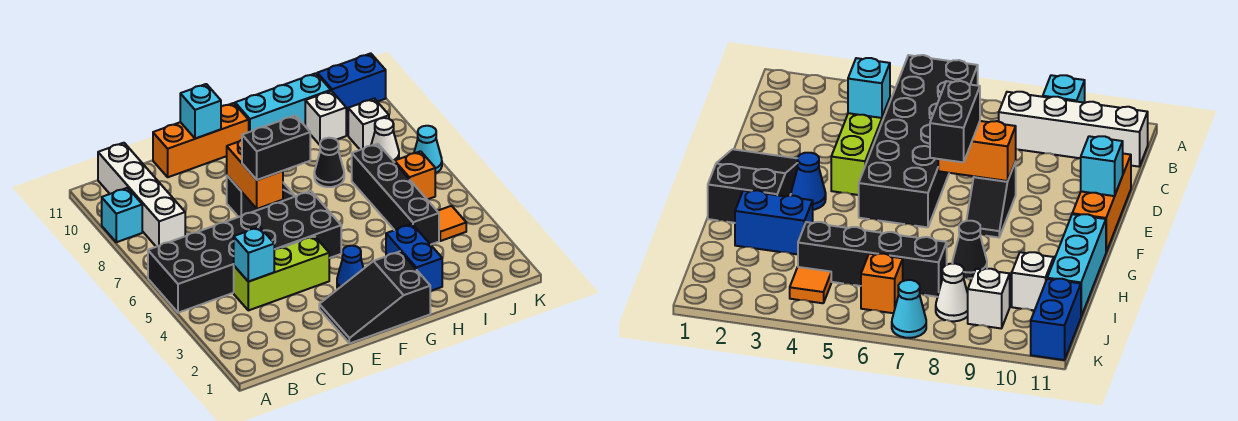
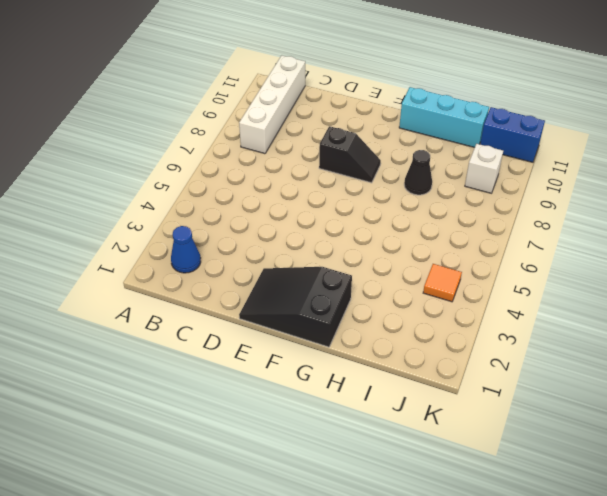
blue cone B2 level 1 -> blue cone F3 level 1
none -> black brick A5:F6 level 1
none -> cyan brick A9 level 1
none -> lime brick C4:E4 level 1

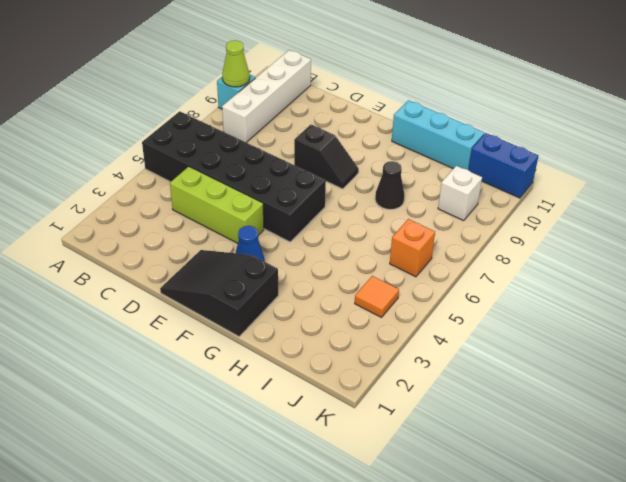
lime cone A9 level 2 -> none
none -> orange brick D11:F11 level 1
none -> blue brick H2:H3 level 1
none -> black brick I4:I7 level 1

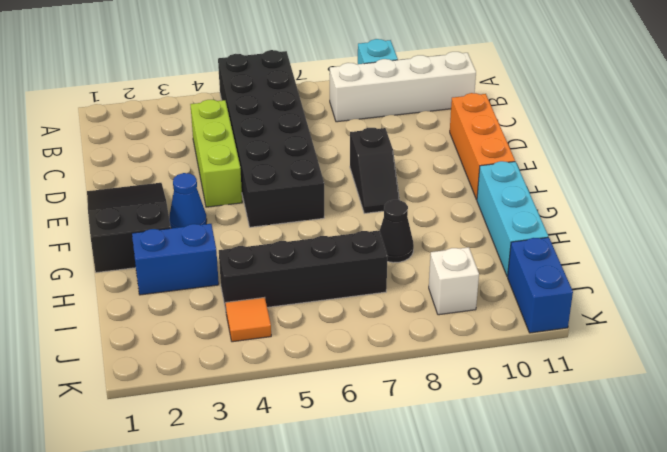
none -> white brick I10 level 1
none -> orange brick J6 level 1
none -> white cone J8 level 1

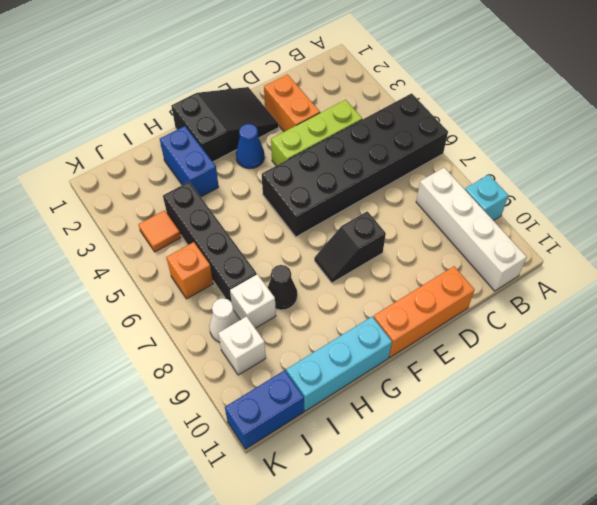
orange brick D2:D3 level 1 -> orange brick E7:E8 level 2
white brick I8 level 1 -> white brick I10 level 1
none -> cyan cone K7 level 1
none -> cyan brick C4 level 2
none -> cyan brick E11 level 2

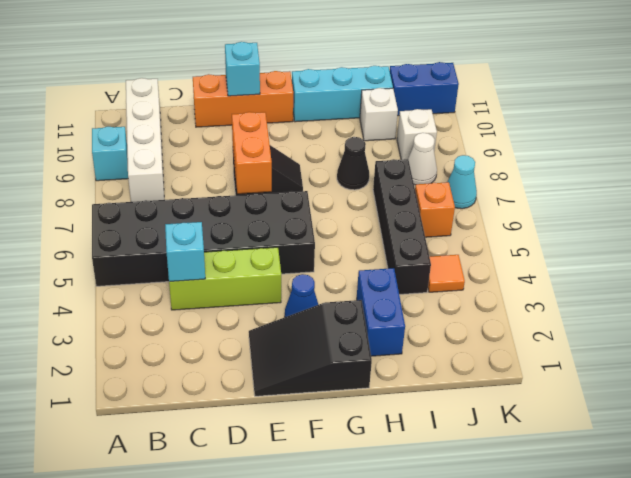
none -> black brick E7:F7 level 3

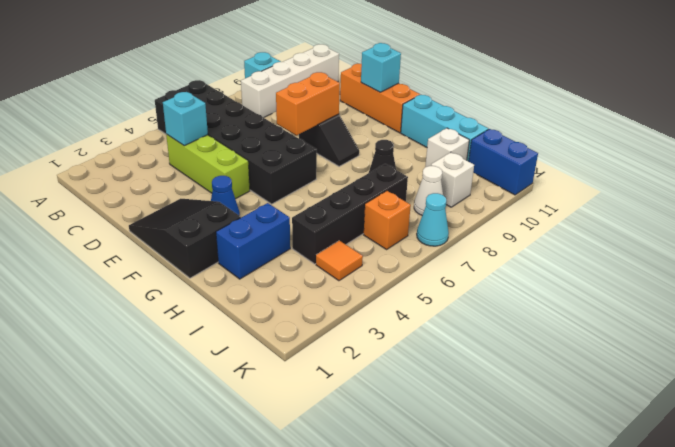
none -> black brick E7:F7 level 3

